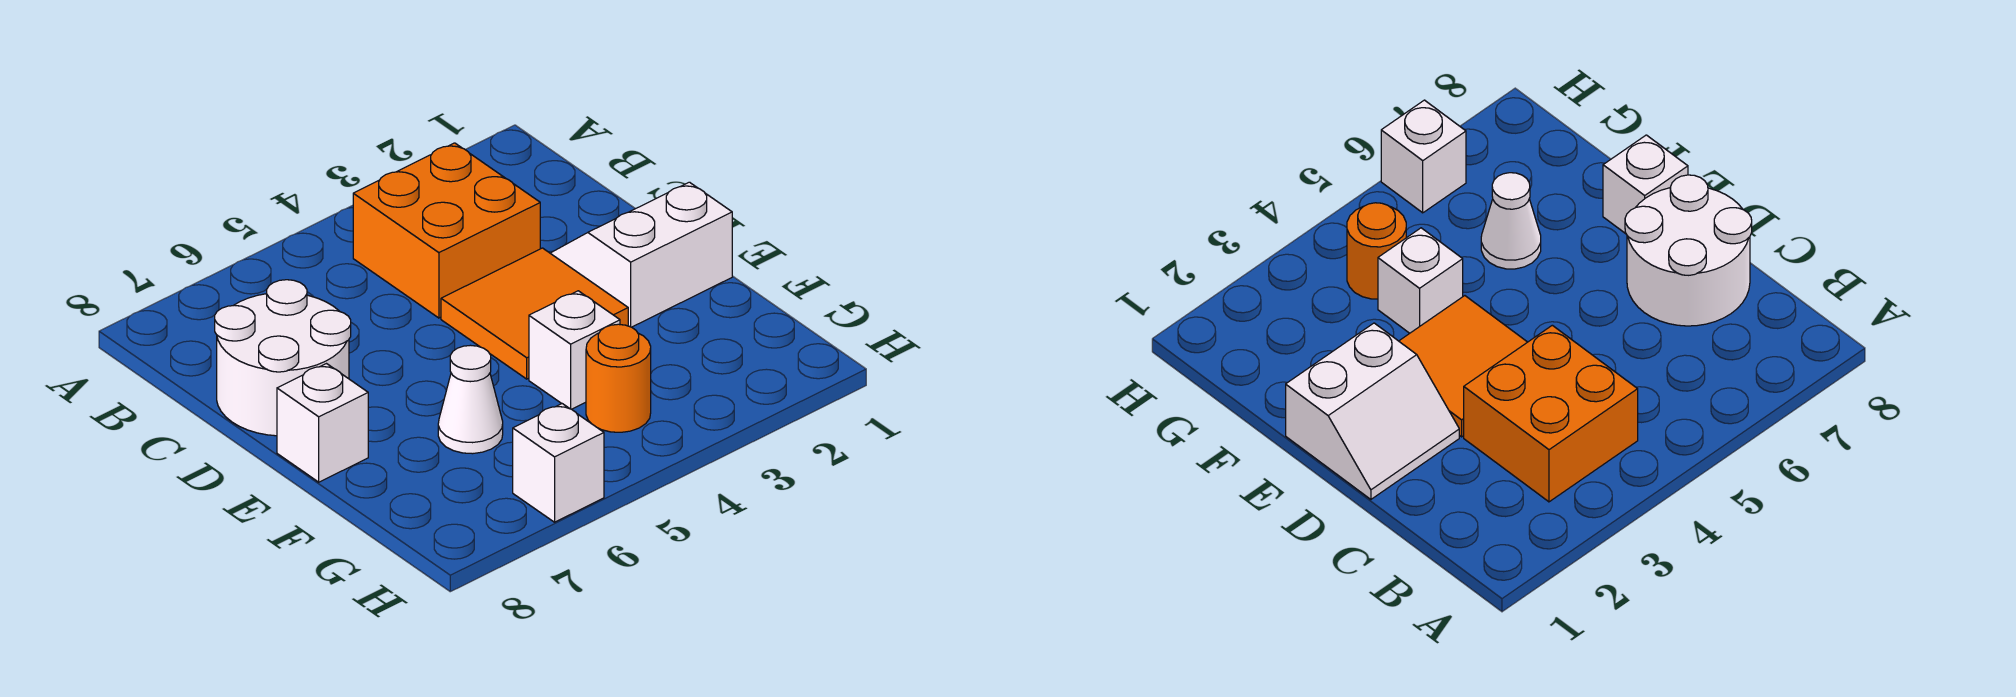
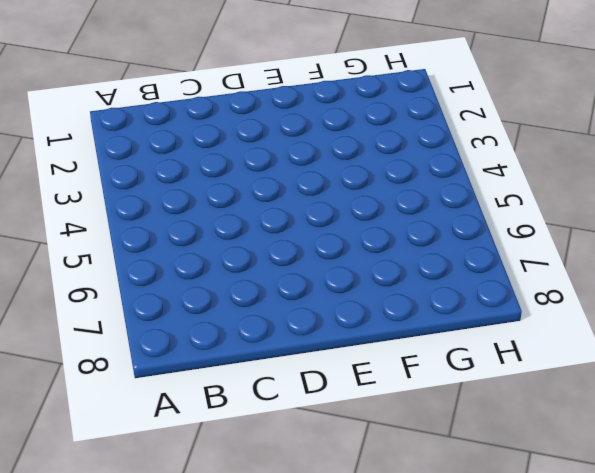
none -> orange brick B3:C4 level 1
none -> white round brick C7:D8 level 1

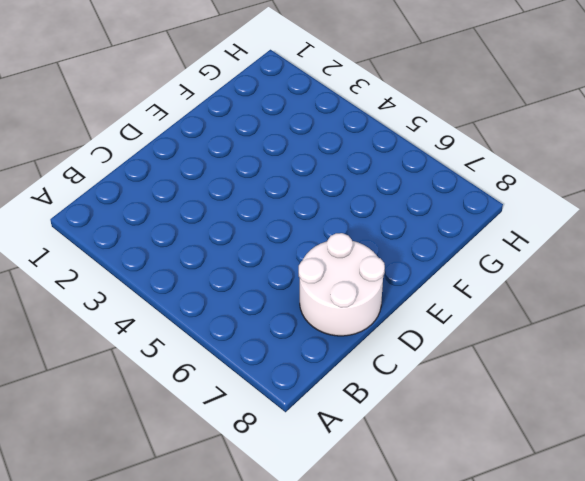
none -> orange brick B3:C4 level 1
none -> white slope D1:E2 level 1 top E

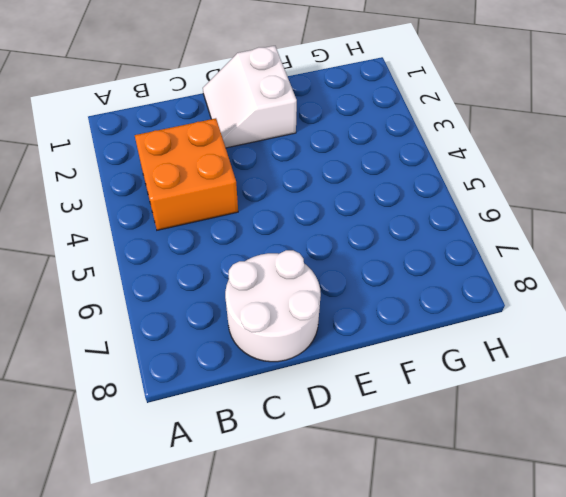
none -> orange tile D3:E4 level 1
none -> white brick E8 level 1

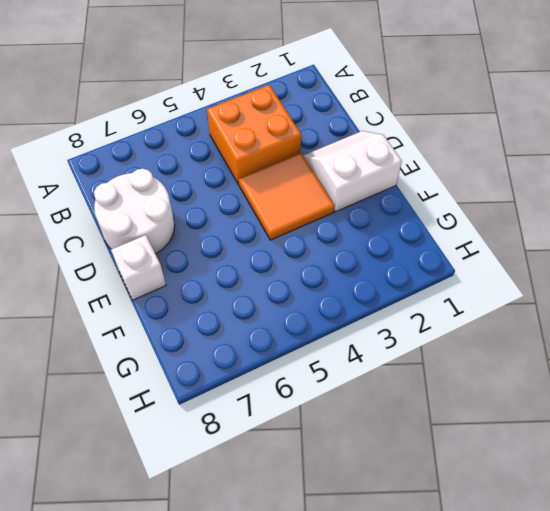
none -> white brick F4 level 1
none -> white cone F6 level 1

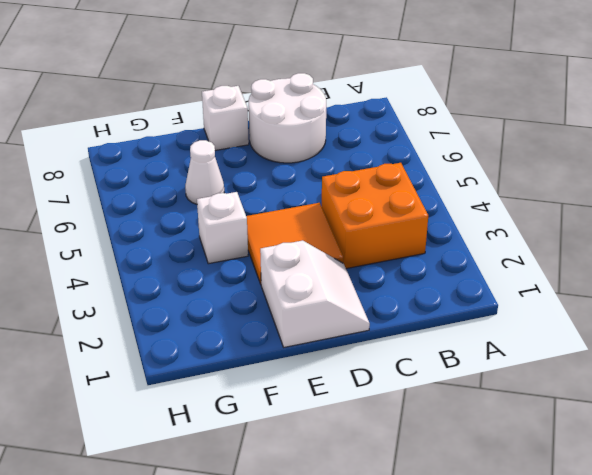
none -> orange round brick G4 level 1
none -> white brick H6 level 1

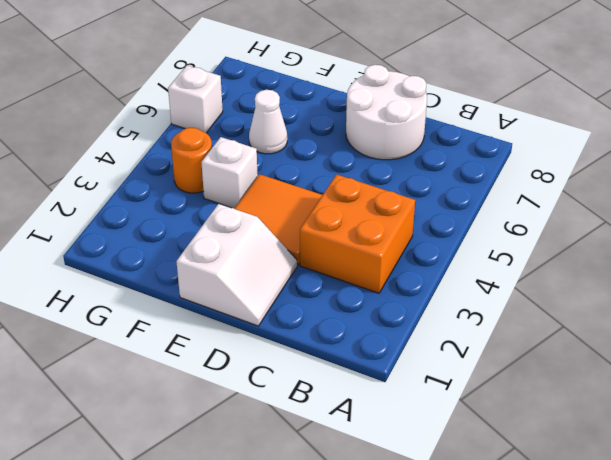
none -> white brick E8 level 1

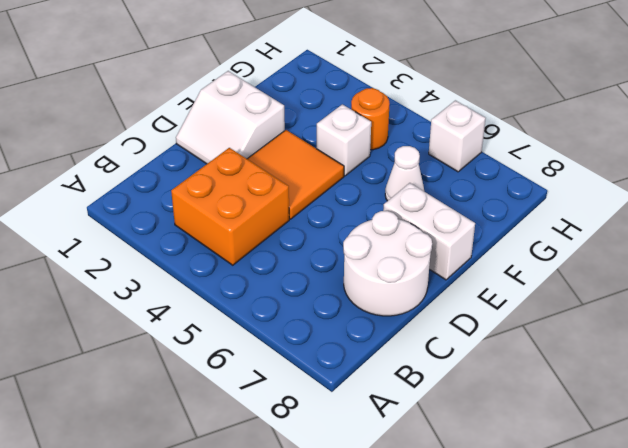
white brick E7:E8 level 1 -> white brick E8 level 1

